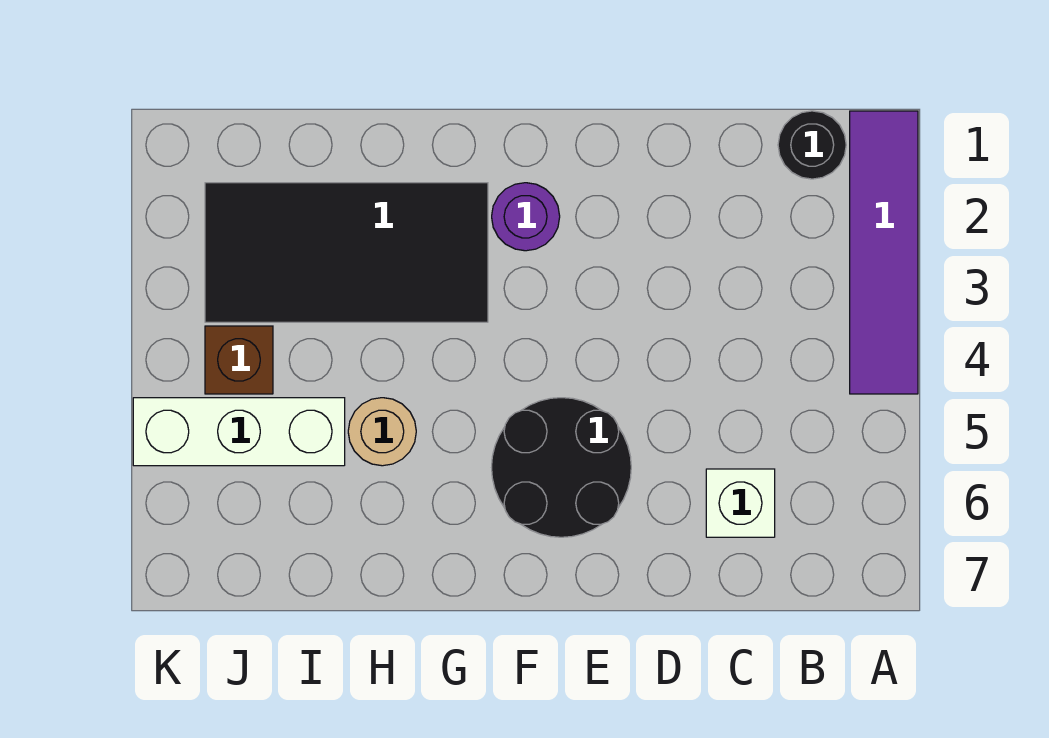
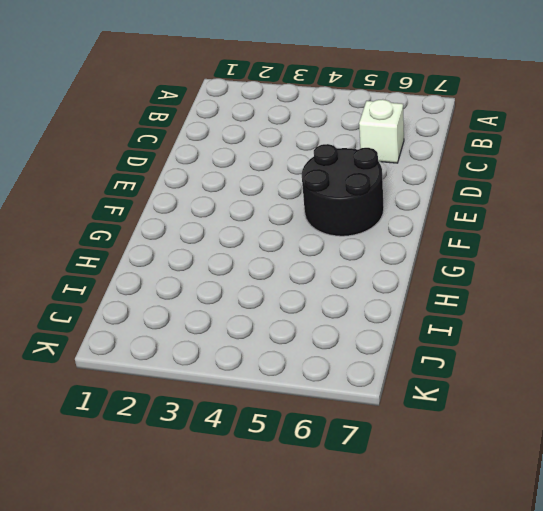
none -> purple tile A1:A4 level 1
none -> black round brick B1 level 1

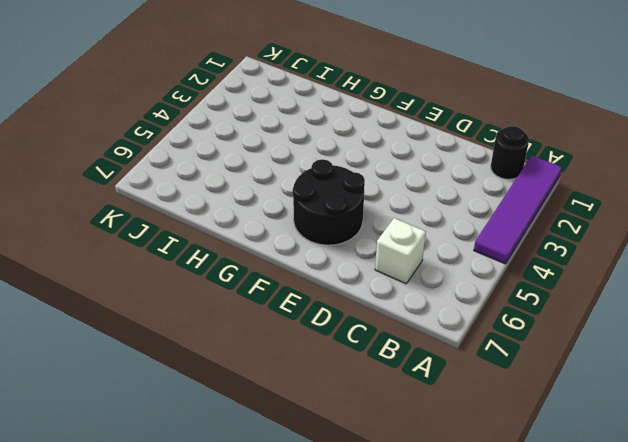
none -> purple round brick F2 level 1
none -> black tile G2:J3 level 1

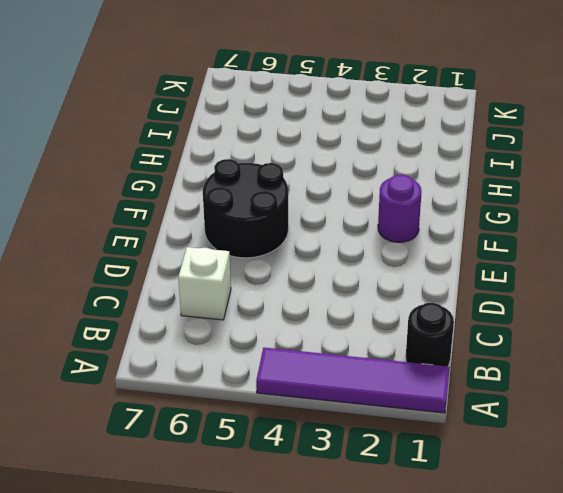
none -> black tile G2:J3 level 1
none -> tan round brick H5 level 1

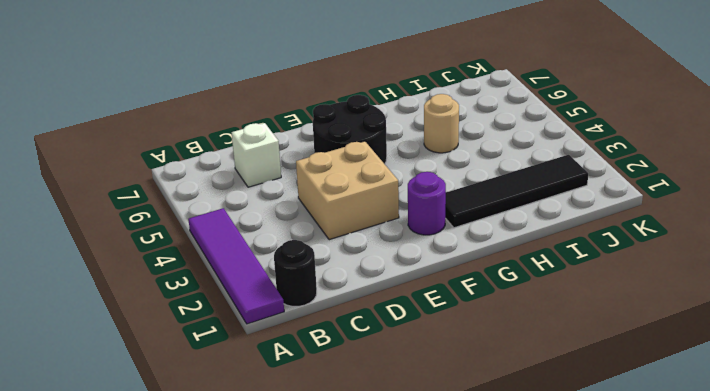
tan brick D3:E4 level 1 -> none
black tile G2:J2 level 1 -> black tile G2:J3 level 1
none -> white brick I5:K5 level 1
none -> brown brick J4 level 1

